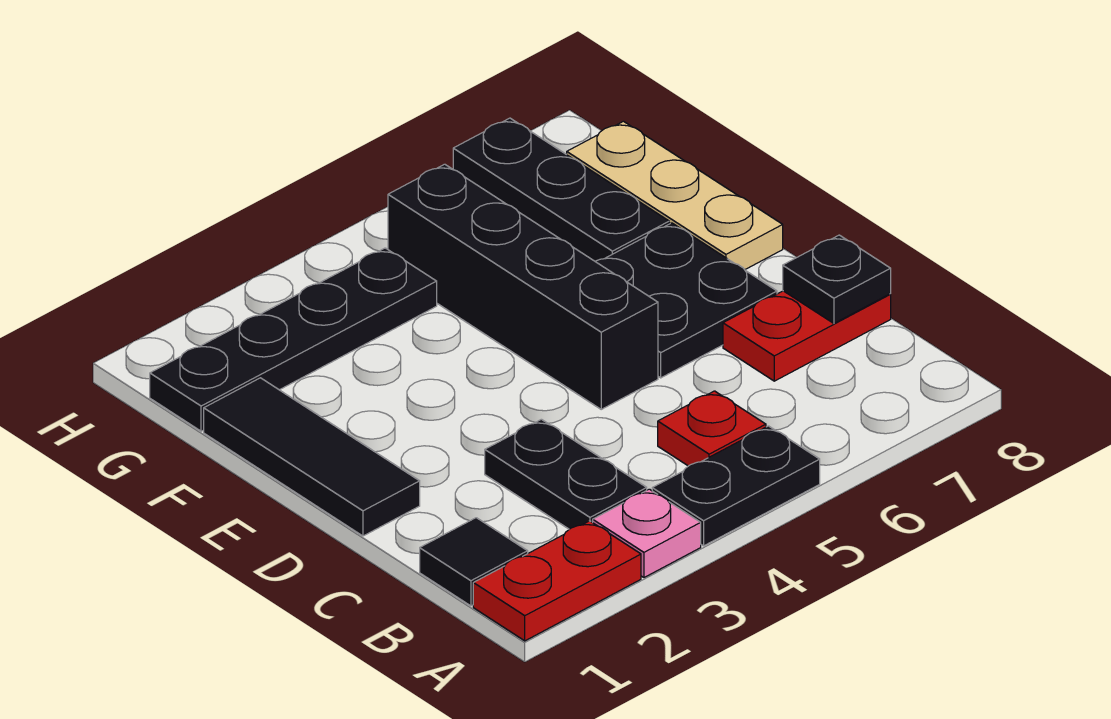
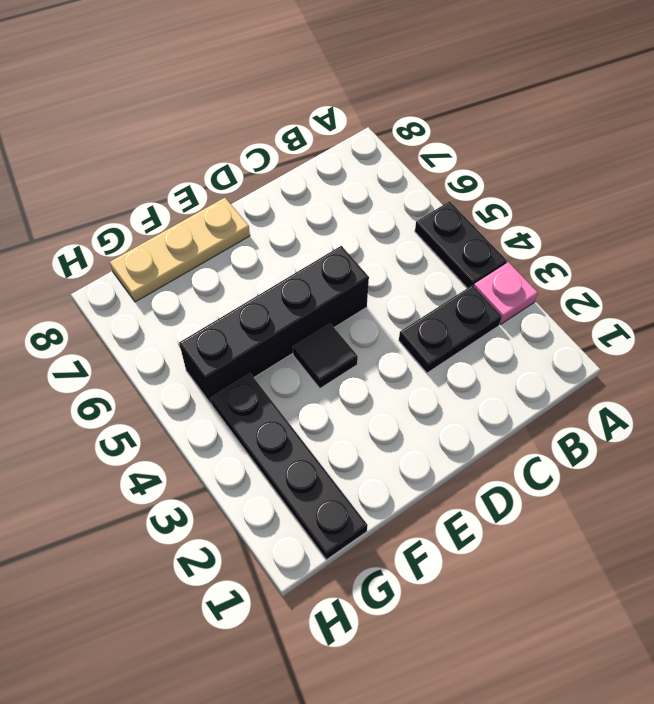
black tile E4 level 1 -> black tile B1 level 1
none -> red plate A1:A2 level 1
none -> red plate B5 level 1
none -> red plate C7:C8 level 1

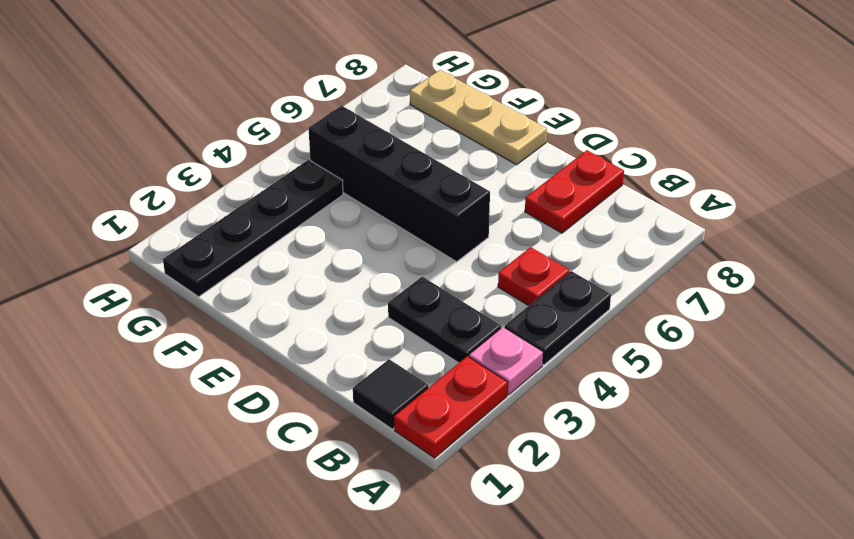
none -> black tile D1:F1 level 1
none -> black plate D6:E7 level 1
none -> black plate F7:H7 level 1

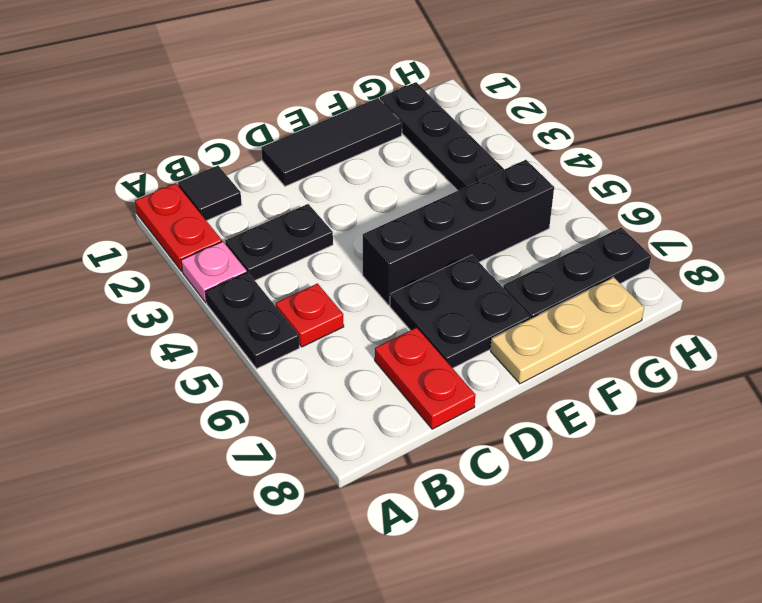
none -> black plate C8 level 2

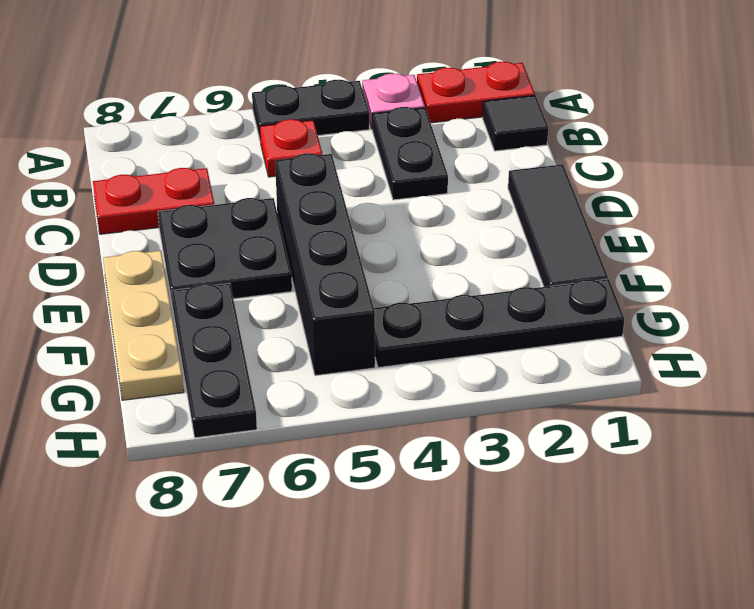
none -> black plate C8 level 2

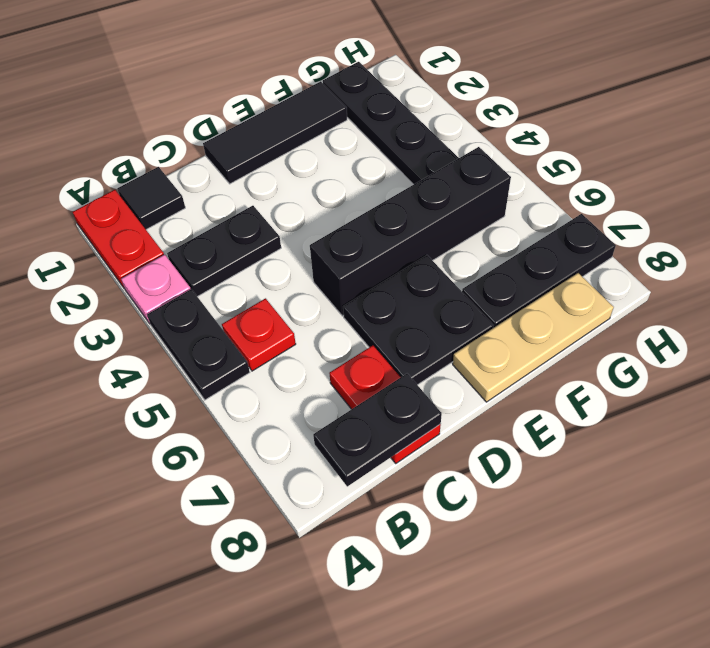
black plate B8:C8 level 2 -> black plate C8 level 2

